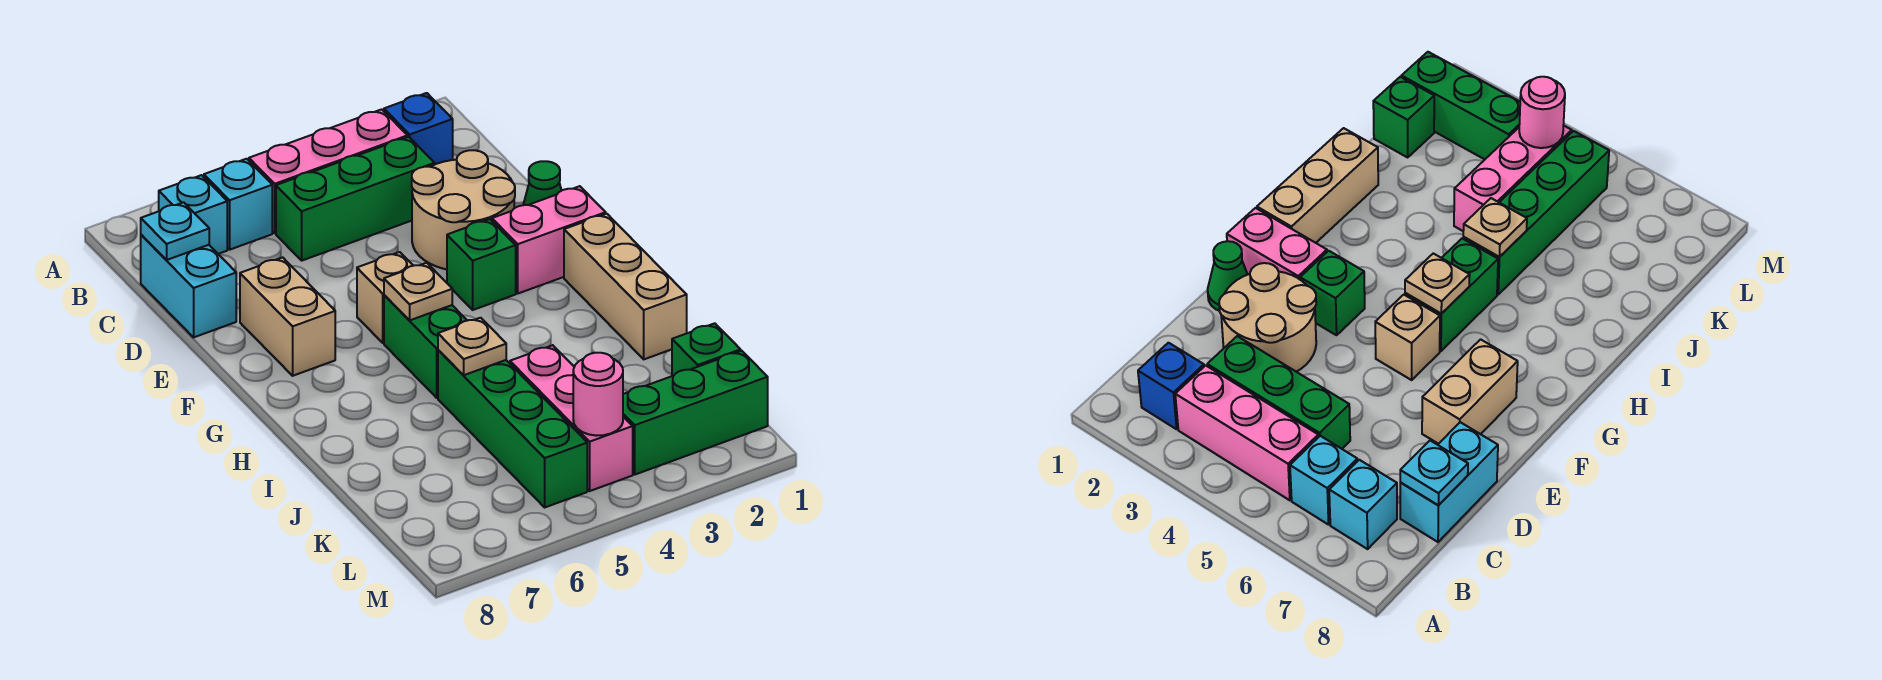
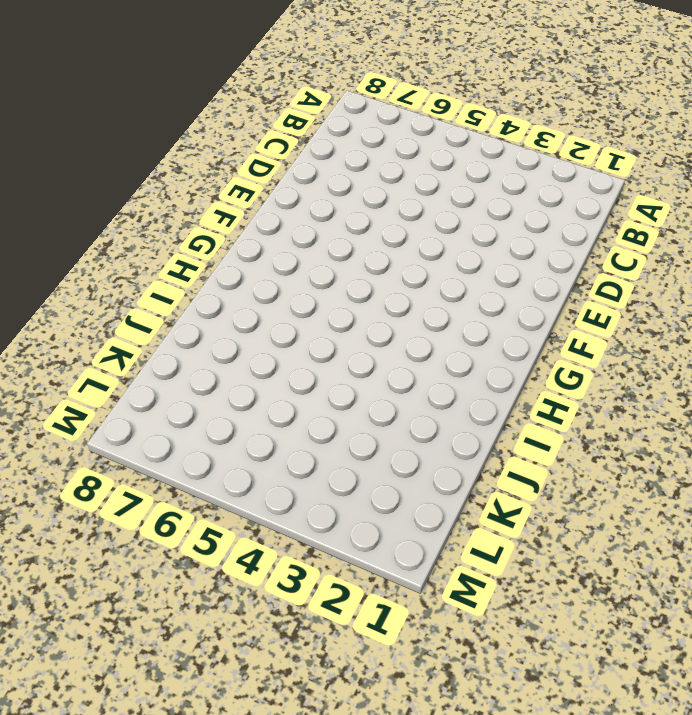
none -> blue brick B2 level 1
none -> pink brick B3:B5 level 1
none -> cyan brick B6 level 1

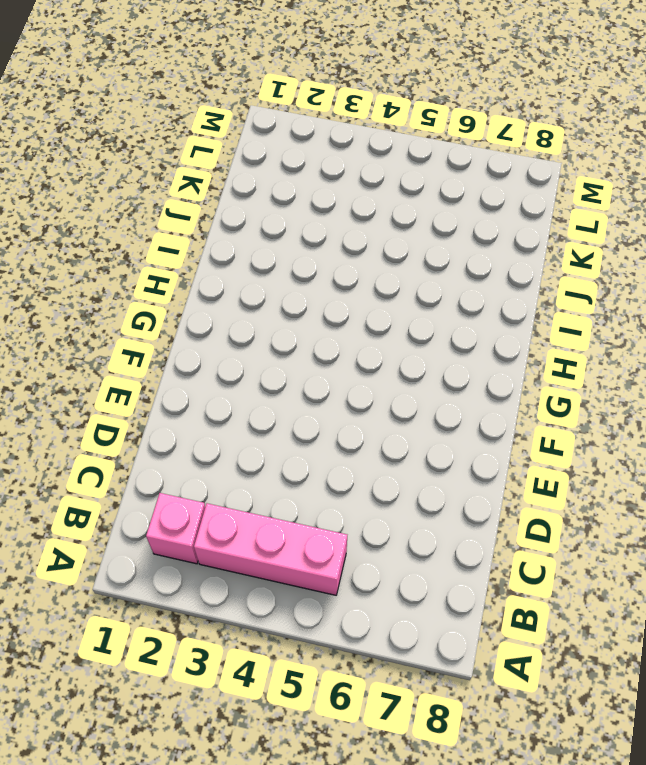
pink brick B2 level 1 -> blue brick B2 level 1
none -> cyan brick B6 level 1
none -> cyan brick B7 level 1
none -> green brick C3:C5 level 1

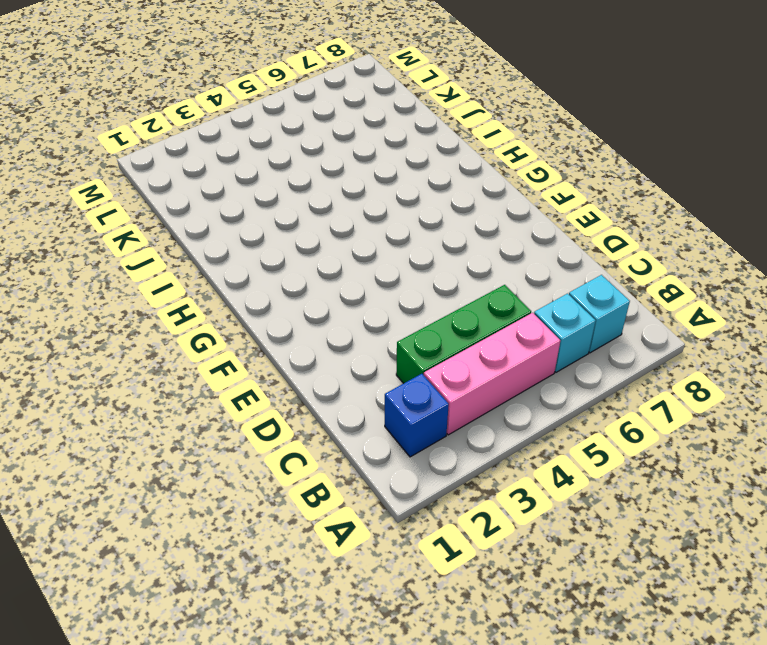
none -> cyan brick C8:D8 level 1
none -> tan round brick D2:E3 level 1
none -> green cone E1 level 1

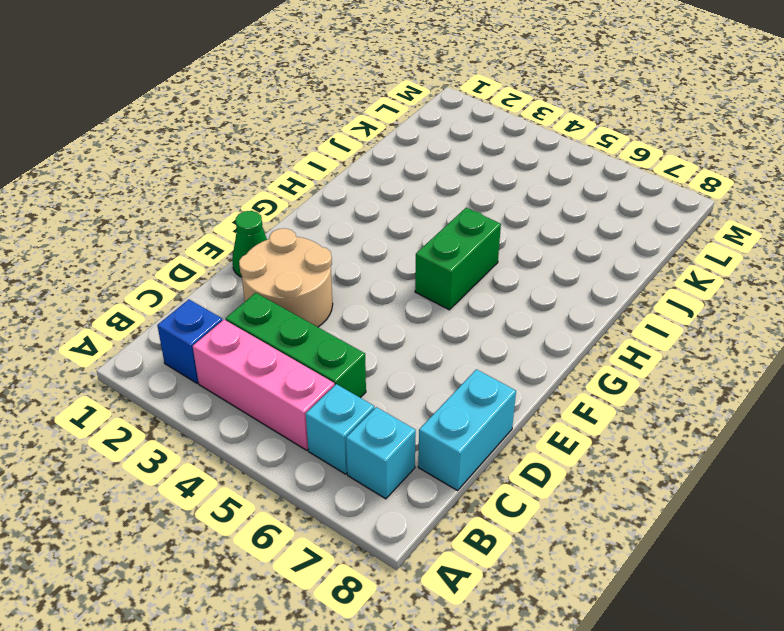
none -> tan brick E7:F7 level 1
none -> pink brick F1:F2 level 1
none -> green brick F3 level 1

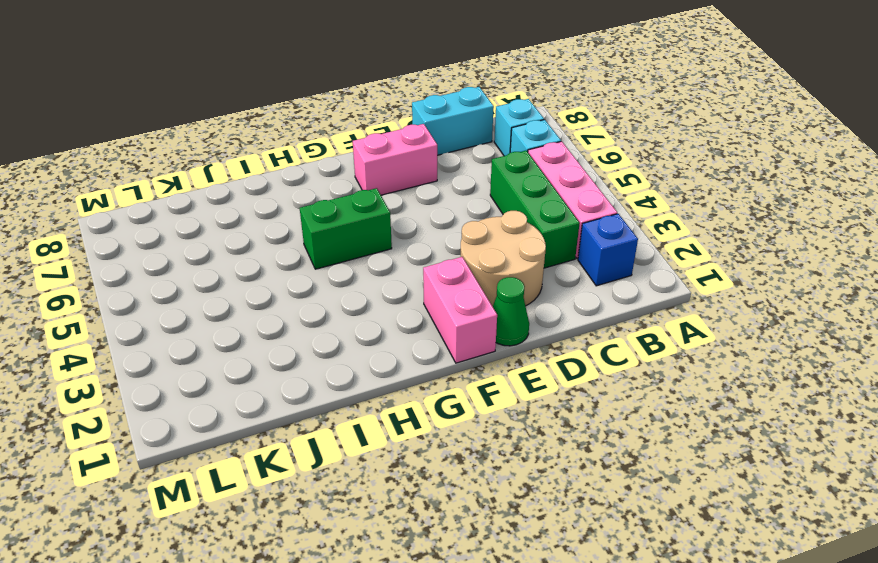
pink brick E7:F7 level 1 -> tan brick E7:F7 level 1
none -> green brick F3 level 1
none -> tan brick F5 level 1
none -> tan brick G1:I1 level 1

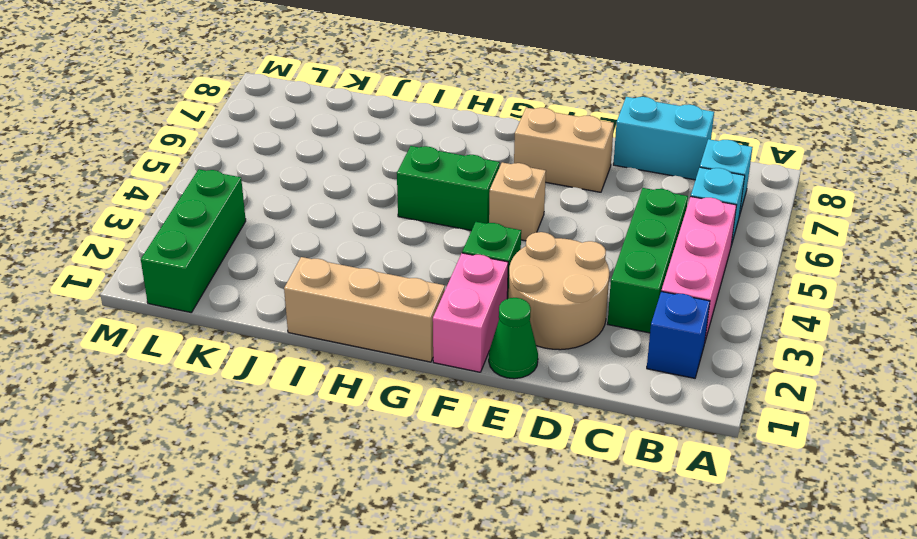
none -> green brick I5:L5 level 1
none -> pink brick J4:L4 level 1
none -> green brick K1 level 1

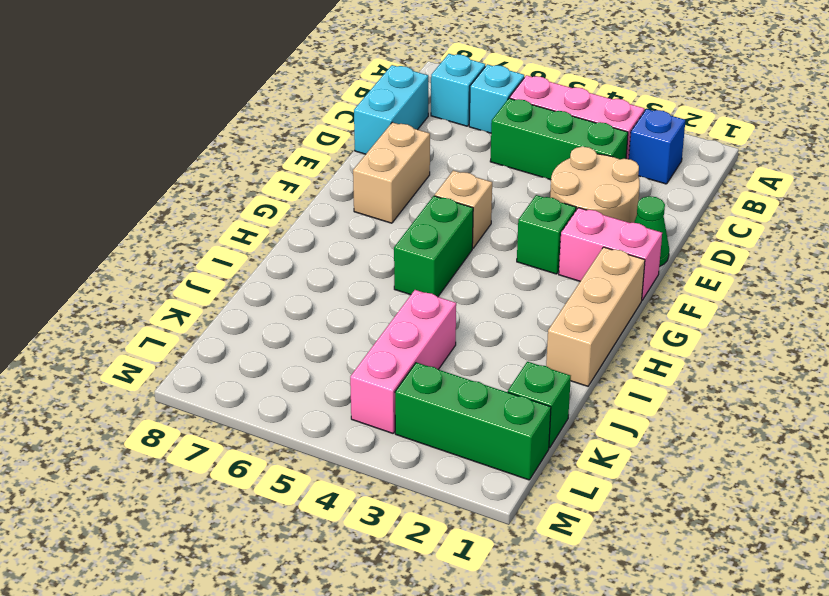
none -> green brick I5:L5 level 1
none -> cyan plate C8 level 2
none -> tan plate G5 level 2

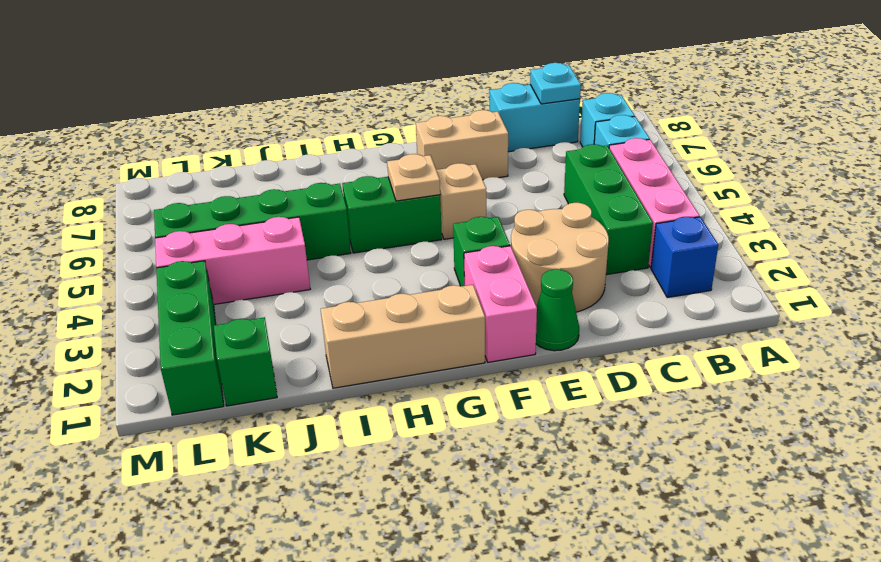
none -> tan plate I5 level 2
none -> pink round brick L4 level 2

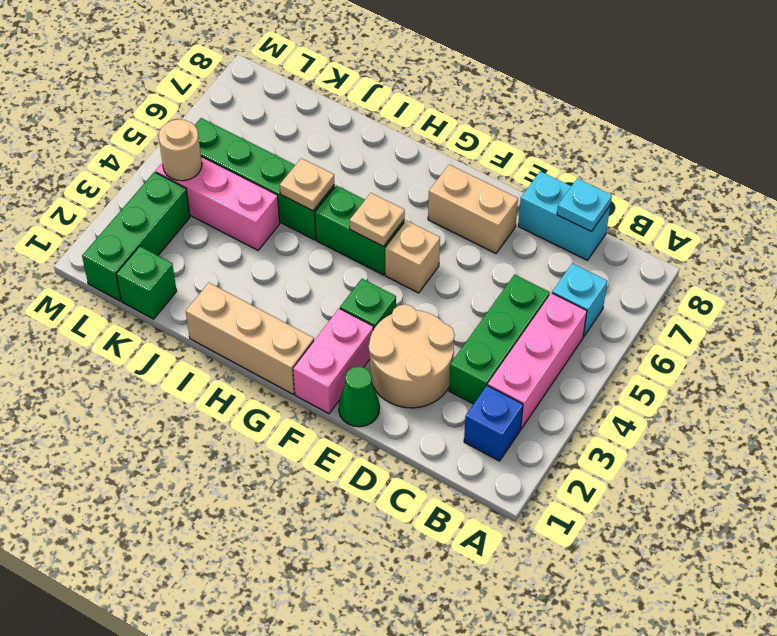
tan round brick L4 level 2 -> pink round brick L4 level 2
none -> cyan brick B7 level 1

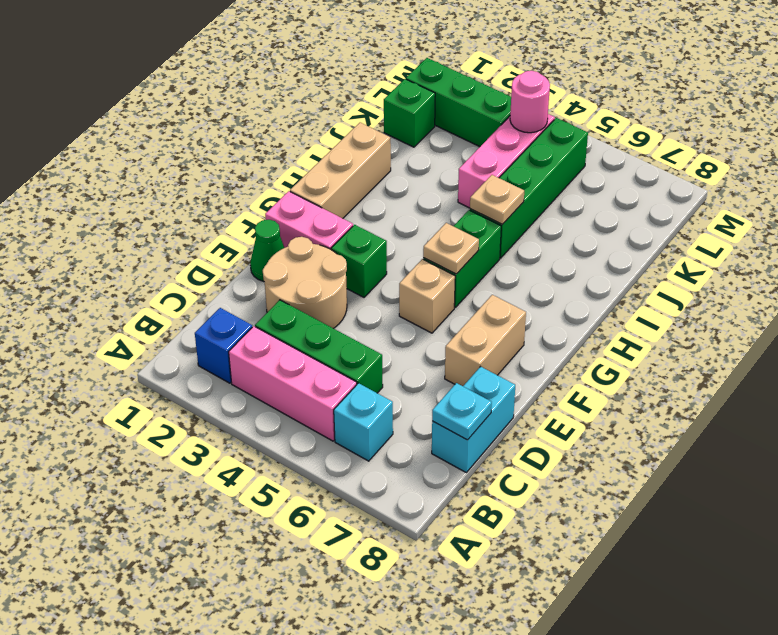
none -> cyan brick B7 level 1

